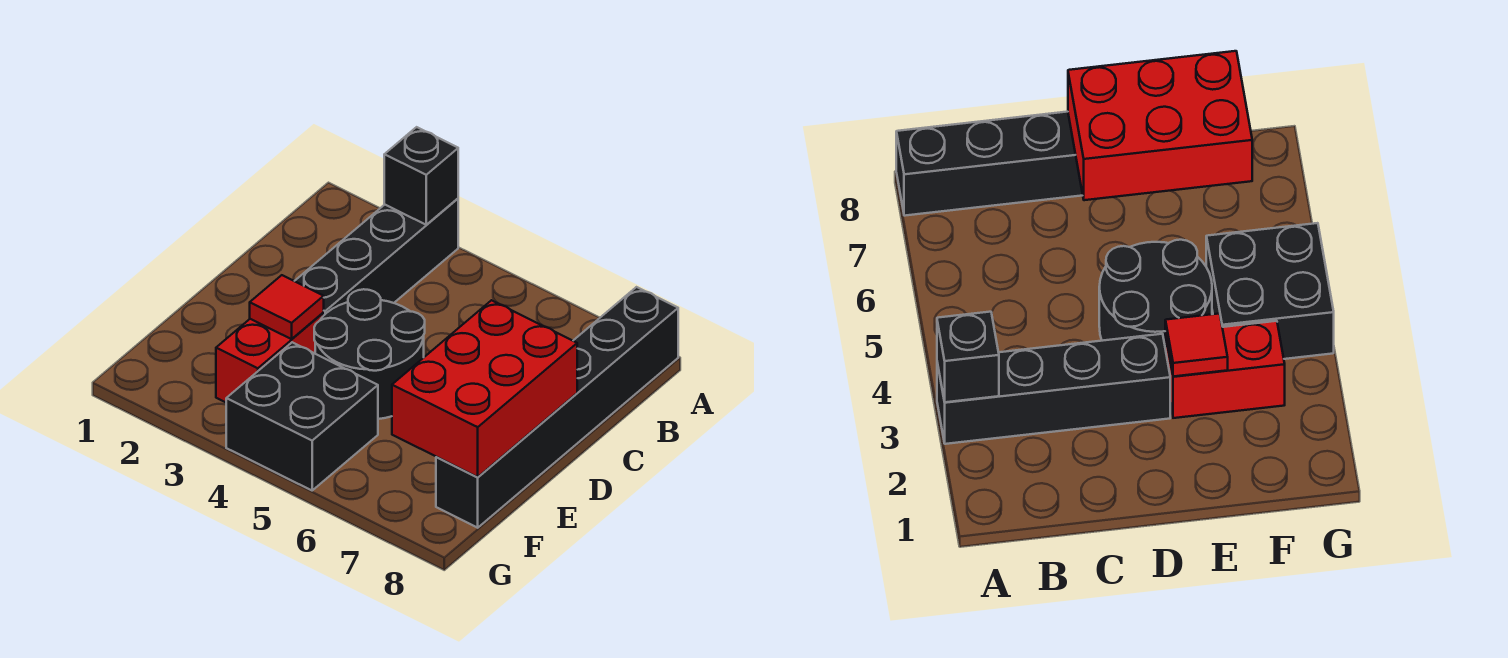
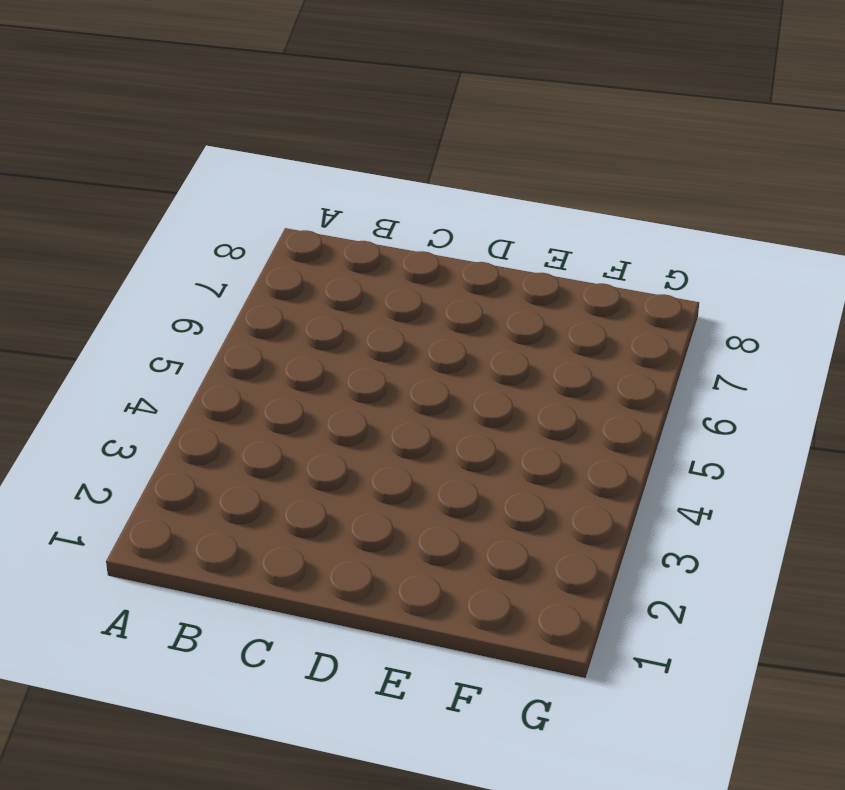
none -> black brick A3:D3 level 1
none -> black brick A8:F8 level 1

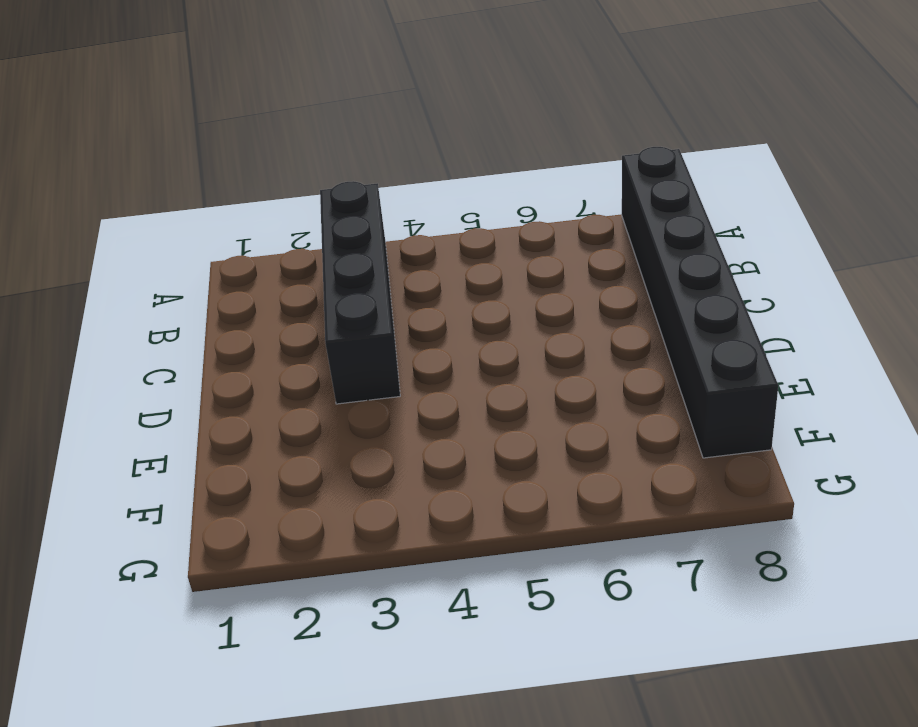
none -> black round brick D4:E5 level 1
none -> red brick E3:F3 level 1

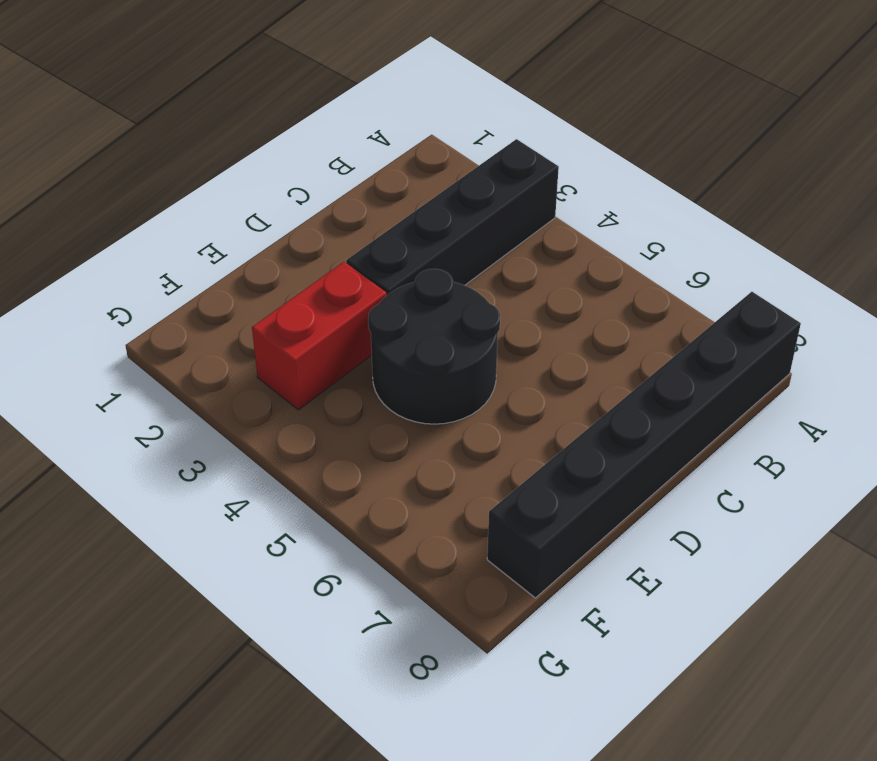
none -> black brick F4:G5 level 1
none -> black brick A3 level 2

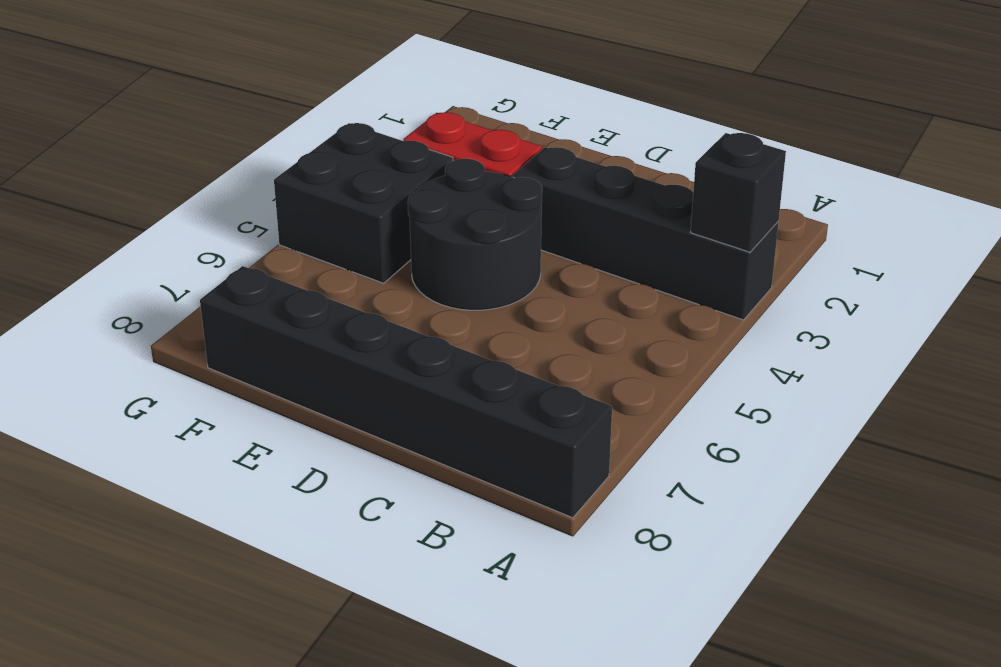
none -> red brick D7:F8 level 2
none -> red tile E3 level 2

